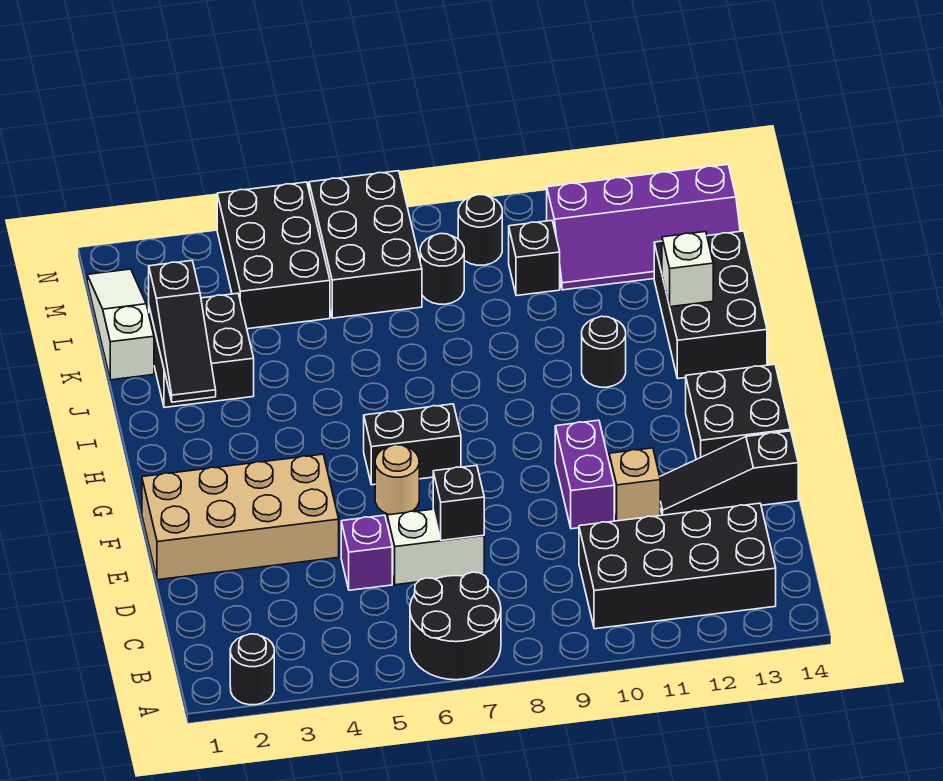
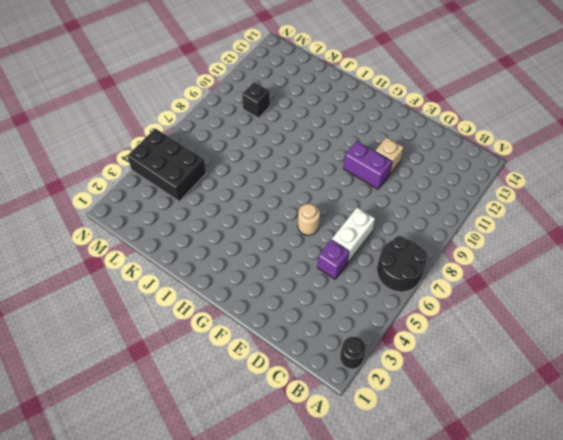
none -> black brick B10:C13 level 1
none -> tan brick E1:F4 level 1
none -> black slope E12:E14 level 1 top 14

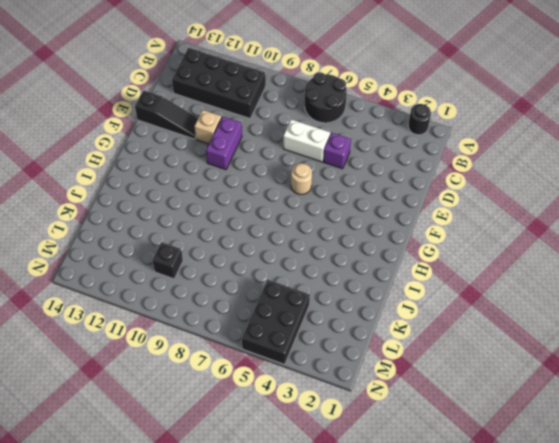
none -> tan brick E1:F4 level 1
none -> black brick F13:G14 level 1
none -> black brick G6:G7 level 1

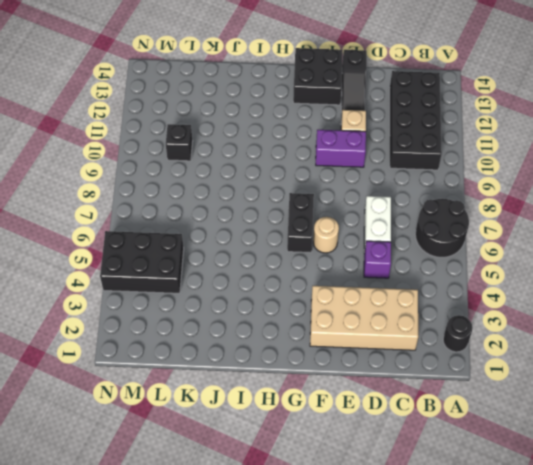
tan brick C2:F3 level 1 -> tan brick E1:F4 level 1
none -> black round brick I11 level 1
none -> black brick I13:K14 level 1
none -> black brick J2:K3 level 1

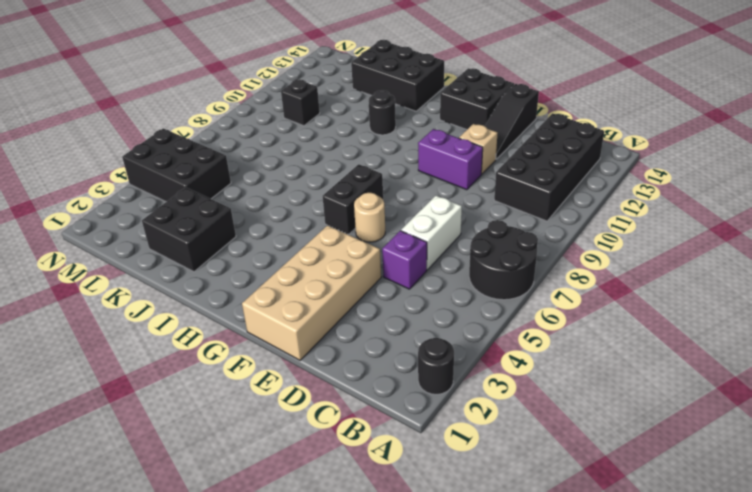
none -> white slope K1:M1 level 1 top K
none -> black brick L6:N7 level 1
none -> black round brick L8 level 1

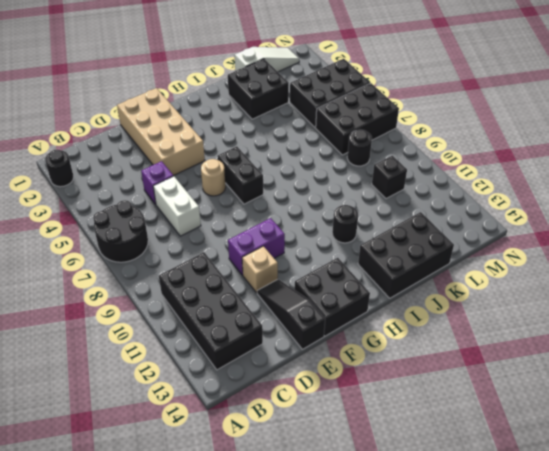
none -> purple slope L11:M14 level 1 top M
none -> black round brick M9 level 1
none -> black brick D7 level 2

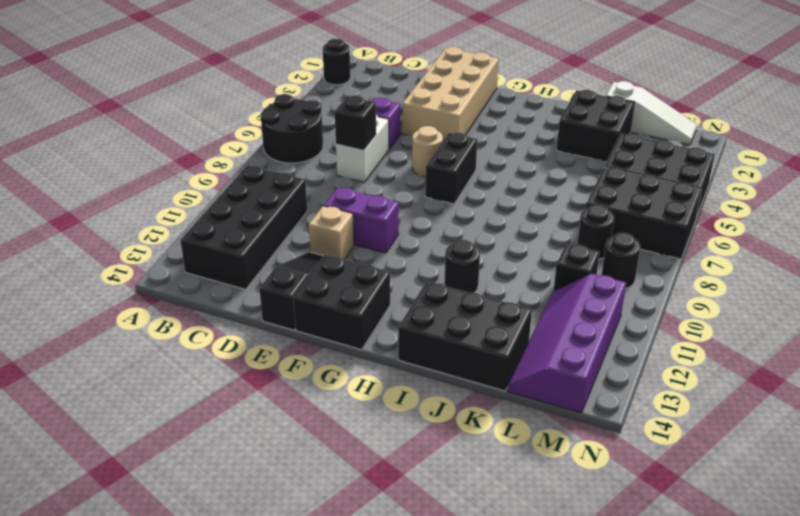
none -> black slope I2:K2 level 2 top K
none -> white brick J13 level 2

